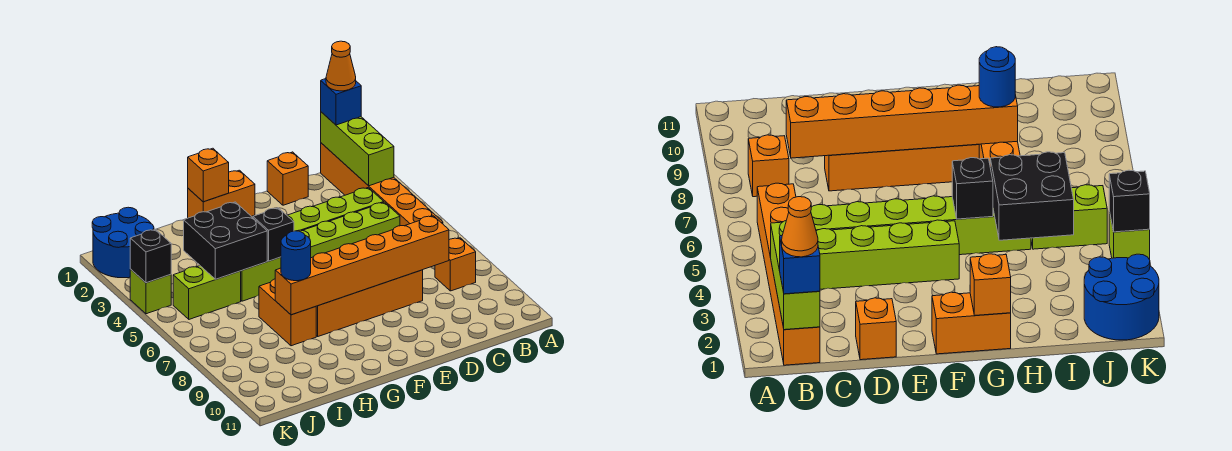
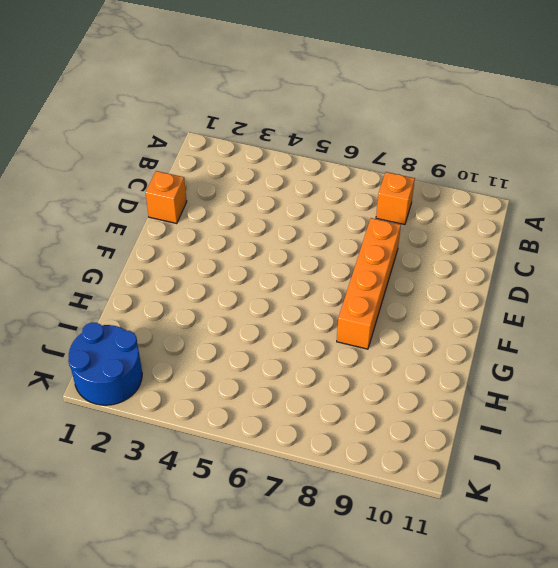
none -> orange brick B1:B6 level 1
none -> lime brick C4:F4 level 1
none -> lime brick C5:H5 level 1

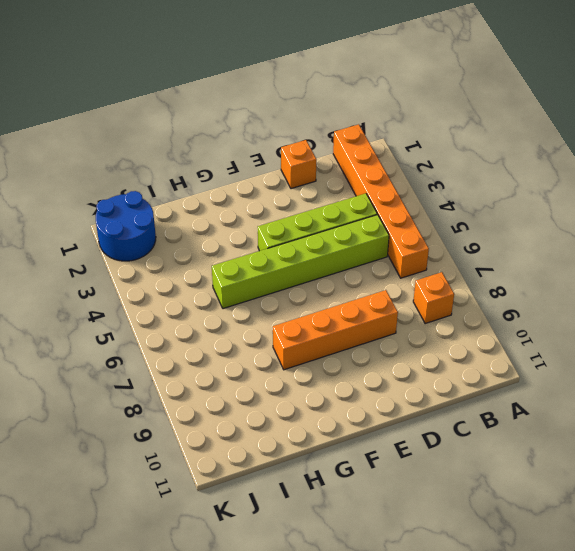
none -> orange brick F1:G1 level 1
none -> orange brick H7:H8 level 1
none -> lime brick I5:J5 level 1

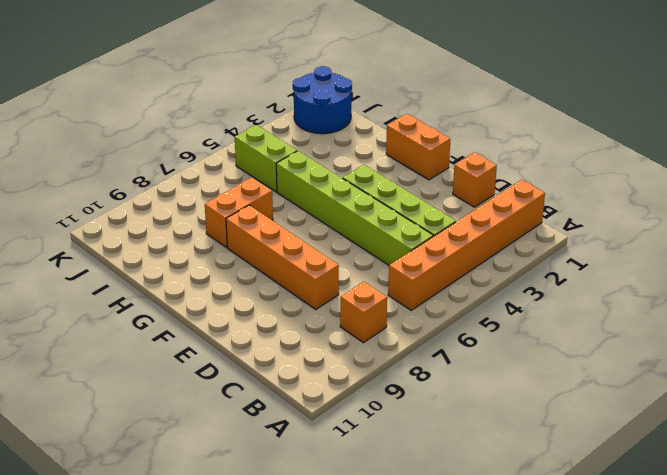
none -> lime brick K4 level 1
none -> lime brick B1:B3 level 2
none -> orange brick C8:H8 level 2

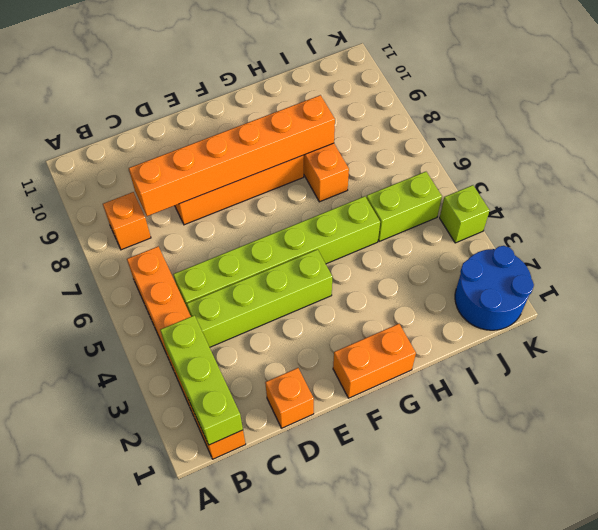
none -> orange brick G1 level 2
none -> black brick G5 level 2
none -> black brick H4:I5 level 2

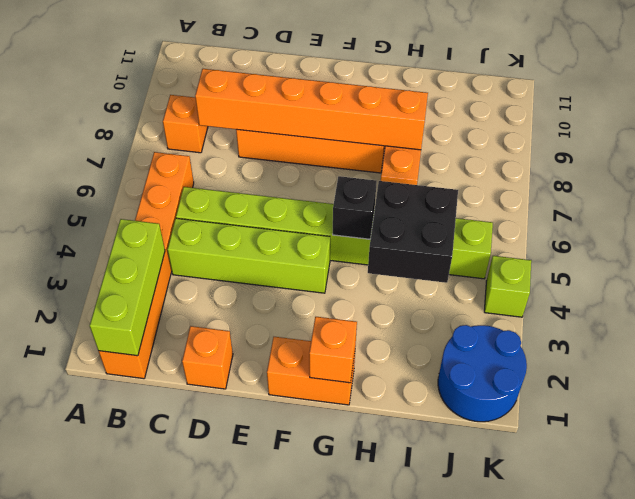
none -> black brick K4 level 2
none -> blue brick B1 level 3
none -> blue round brick H8 level 3

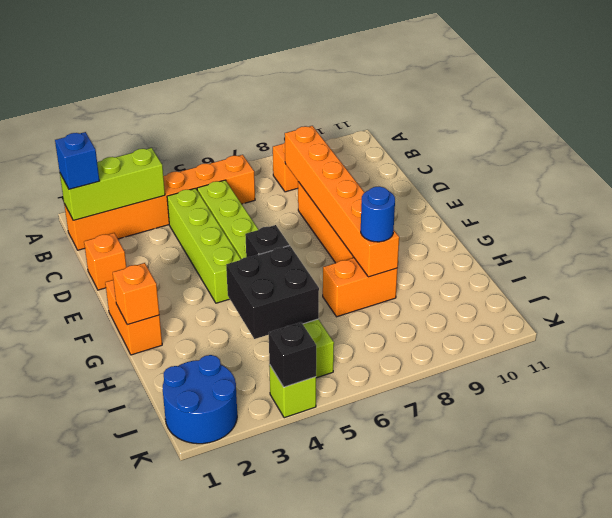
none -> orange cone B1 level 4

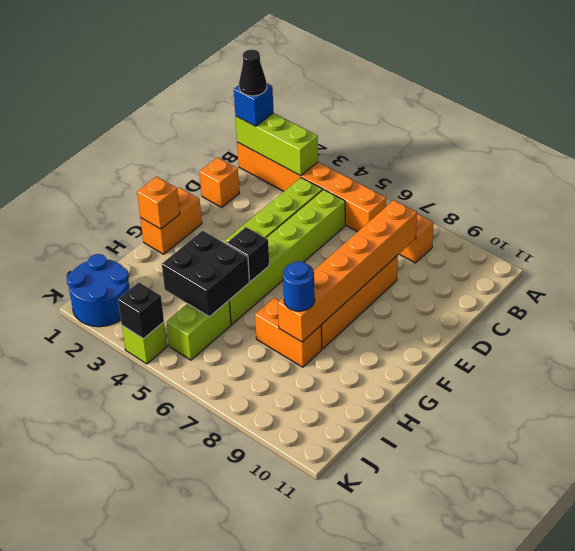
black cone B1 level 4 -> orange cone B1 level 4

